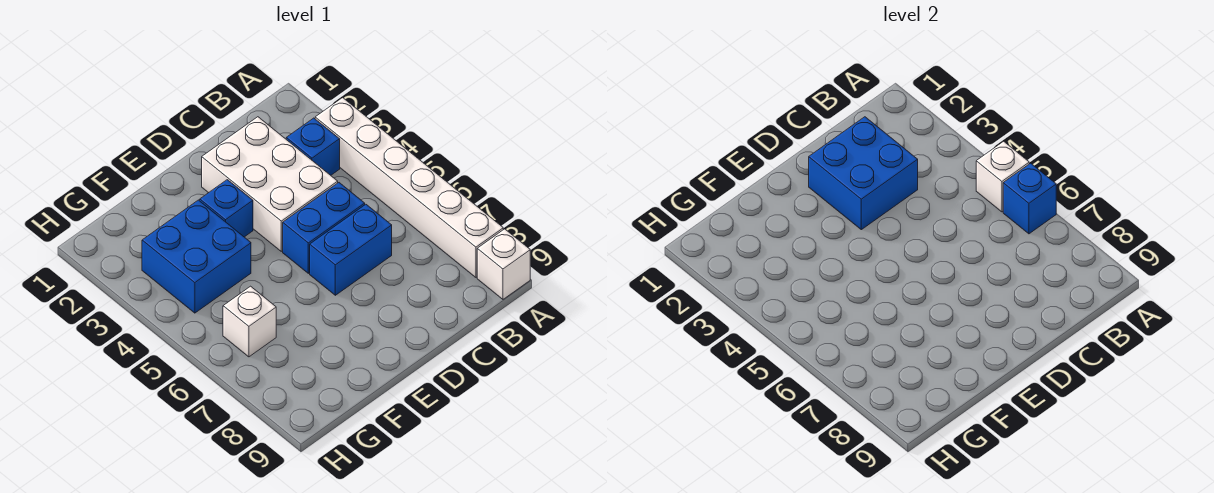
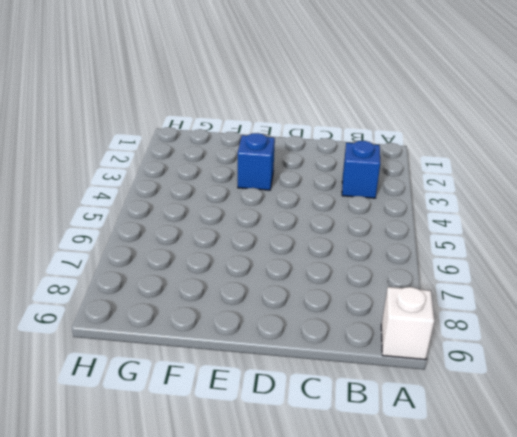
none -> white brick A3:A8 level 1
none -> white brick C2:D4 level 1
none -> blue brick C5:D5 level 1

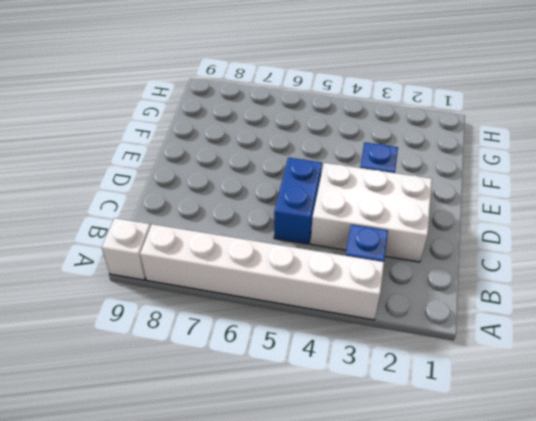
none -> blue brick C6:D6 level 1
none -> blue brick F3:G4 level 1
none -> white brick G6 level 1

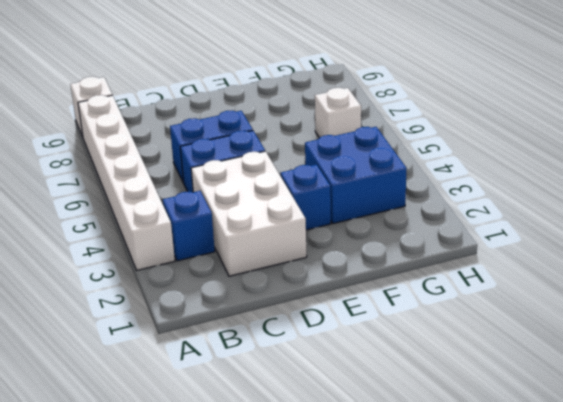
none -> white brick A5 level 2
none -> blue brick A6 level 2
none -> blue brick C2:D3 level 2

